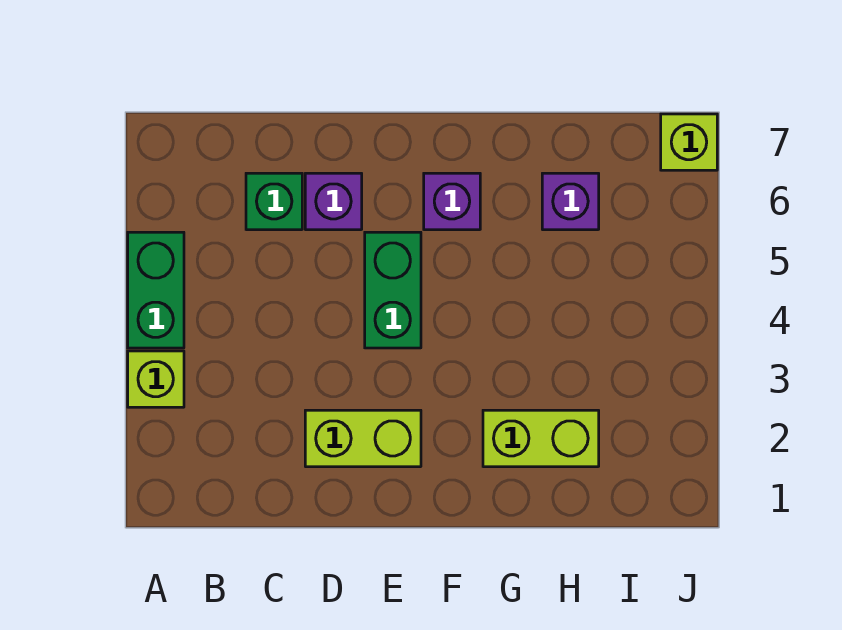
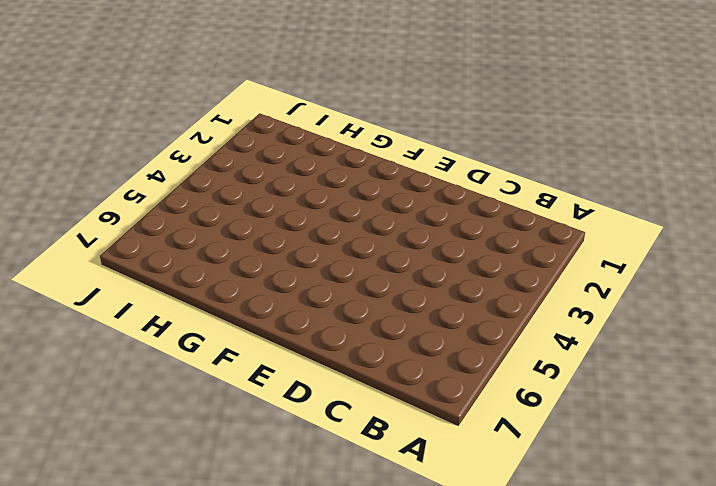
none -> lime brick A3 level 1
none -> green brick A4:A5 level 1

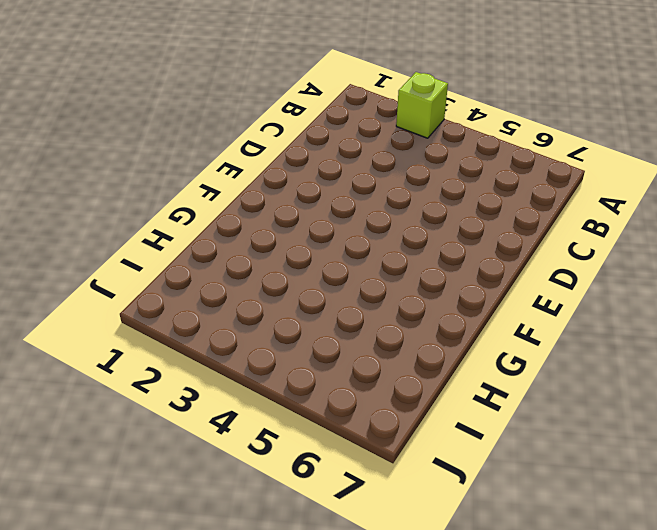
none -> green brick A4:A5 level 1
none -> green brick C6 level 1

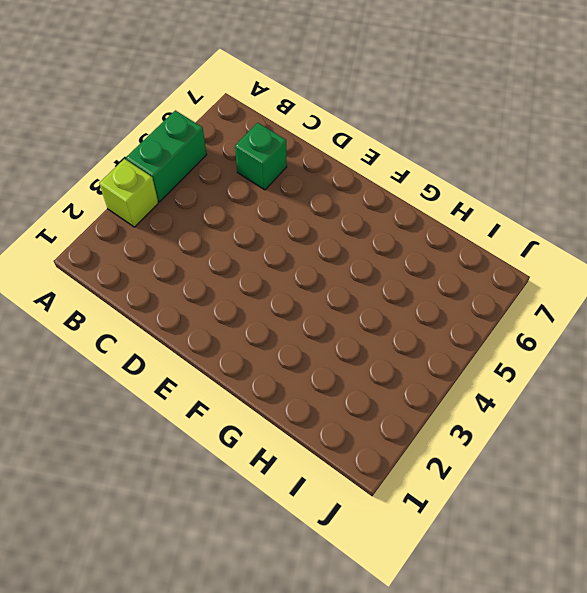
none -> lime brick D2:E2 level 1
none -> purple brick D6 level 1

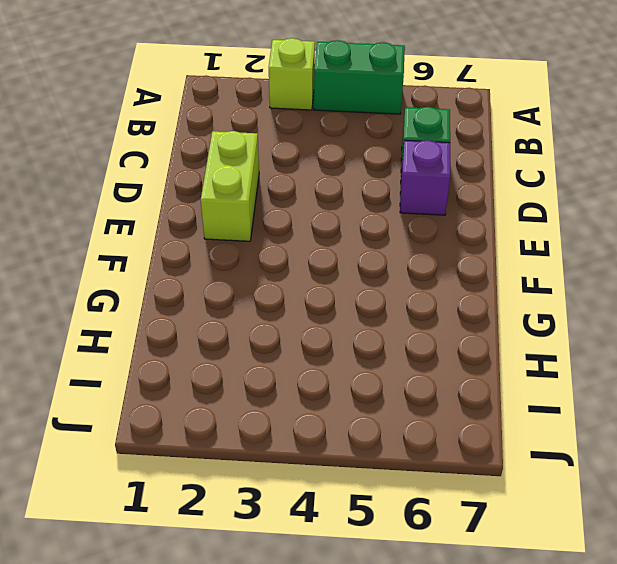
none -> green brick E4:E5 level 1
none -> purple brick F6 level 1

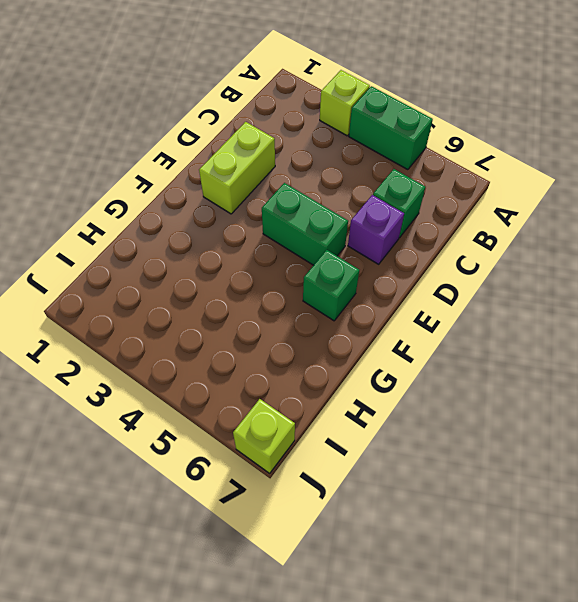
green brick F6 level 1 -> purple brick F6 level 1
none -> lime brick G2:H2 level 1
none -> purple brick H6 level 1

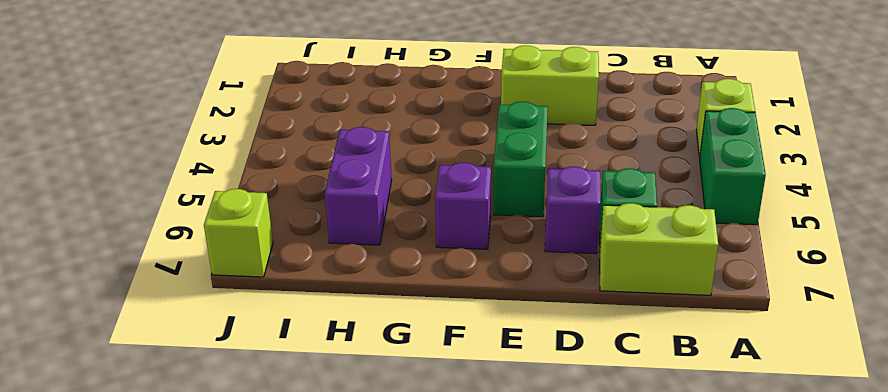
lime brick B7:C7 level 1 -> lime brick G2:H2 level 1
purple brick H5:H6 level 1 -> purple brick H6 level 1

